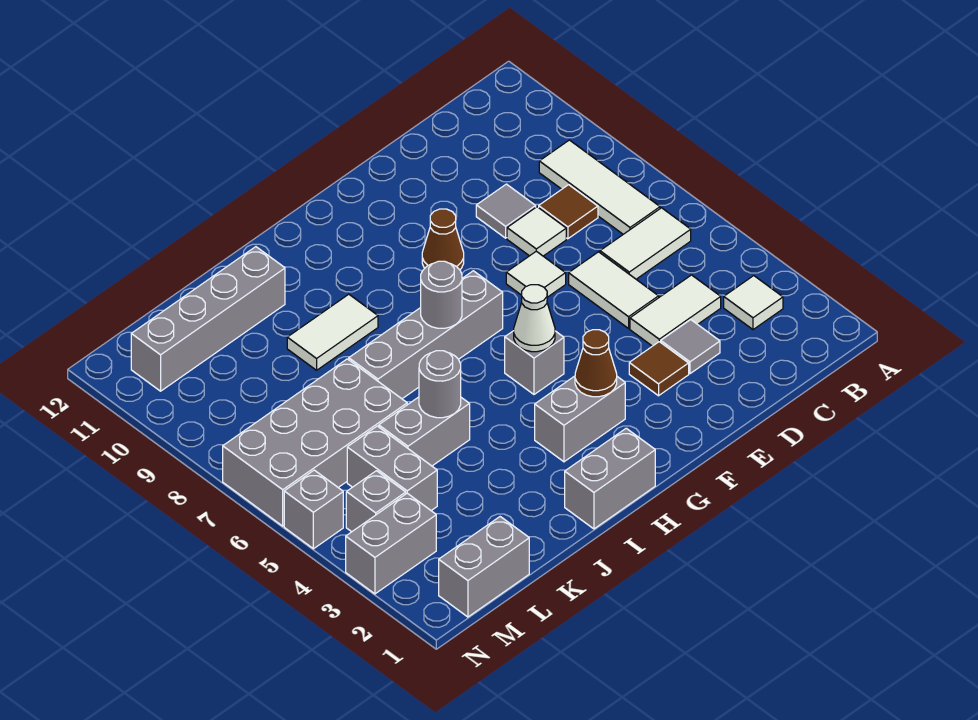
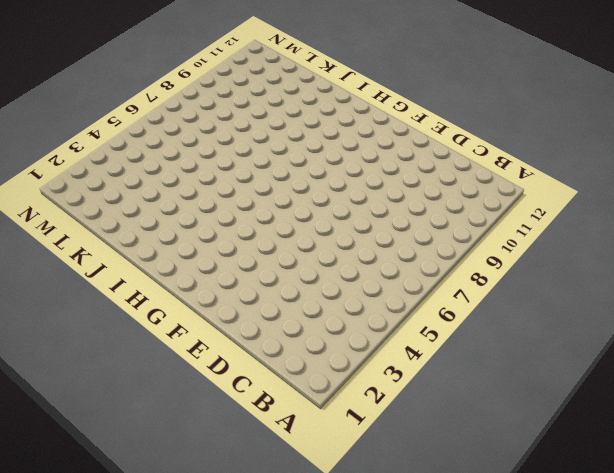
none -> white tile B3 level 1
none -> white tile B6:C6 level 1
none -> white tile B7:B9 level 1

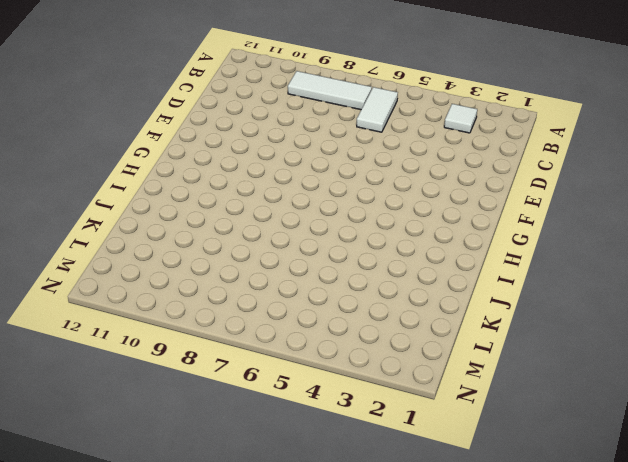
none -> white tile C4:D4 level 1
none -> brown tile C8 level 1
none -> grey tile D3 level 1

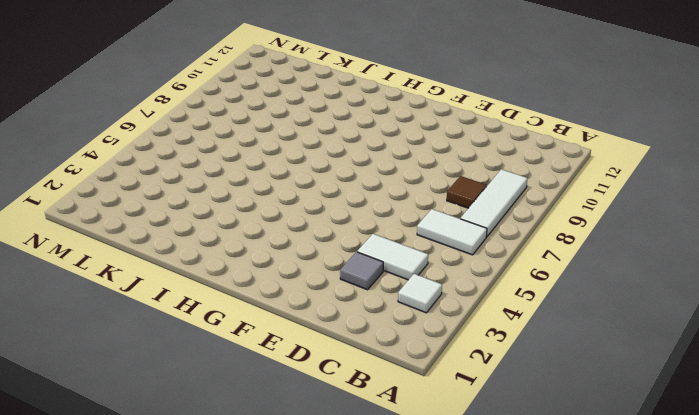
none -> white tile D5:D6 level 1
none -> white tile D8 level 1
none -> grey tile D9 level 1

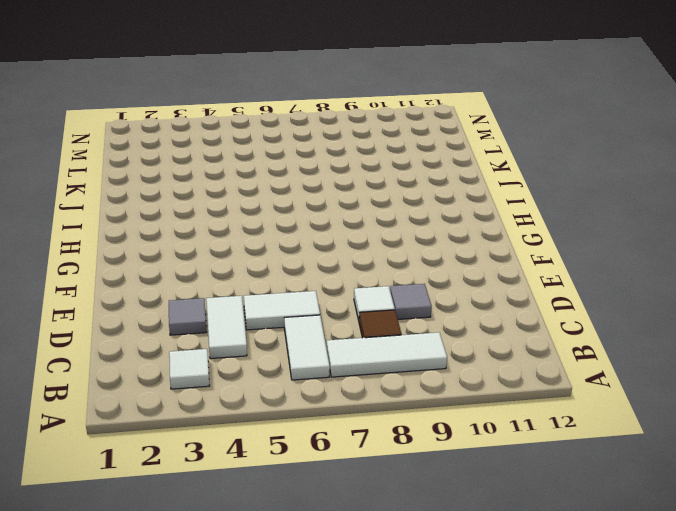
none -> brown tile E3 level 1
none -> white tile E7 level 1
none -> brown cone F9 level 1

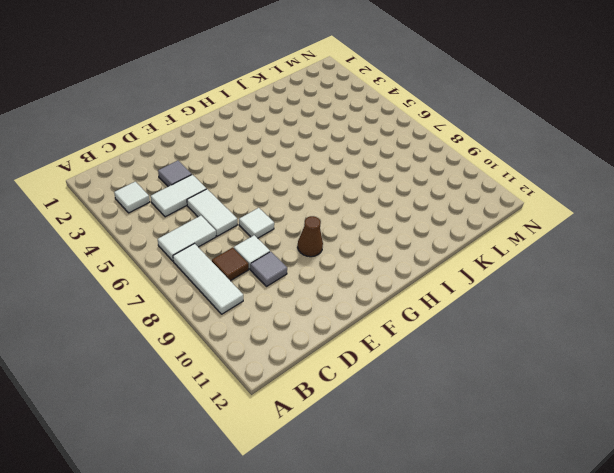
none -> brown tile E3 level 1
none -> grey brick G3:H3 level 1
none -> grey brick G5 level 1

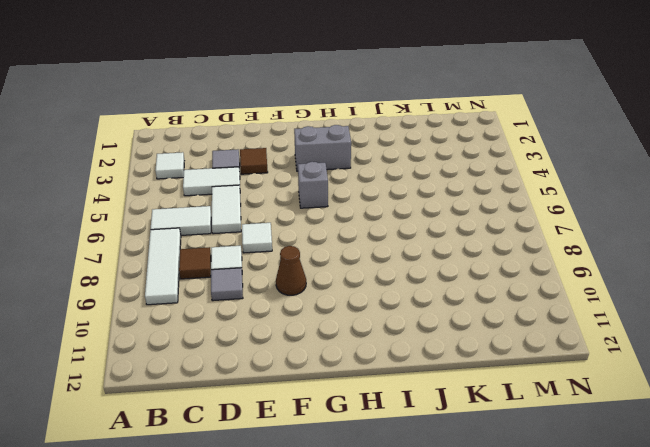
none -> grey brick G7:J7 level 1
none -> grey brick H1:I1 level 1
none -> white tile I9:J9 level 1

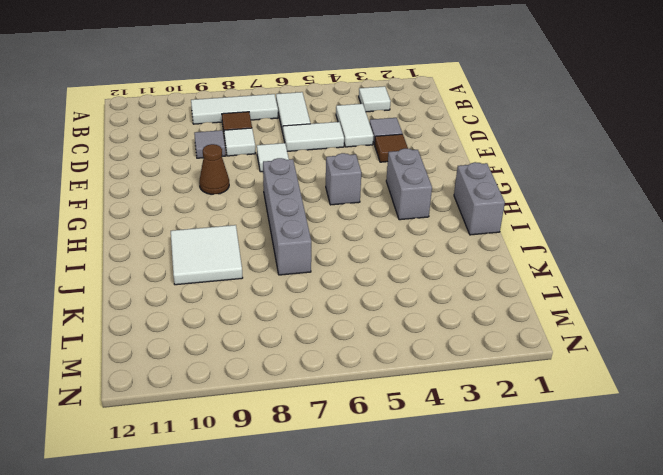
white tile I9:J10 level 1 -> white tile I9:J9 level 1
none -> grey brick J5:K5 level 1
none -> grey brick J11:M11 level 1
none -> grey brick K6:N7 level 1

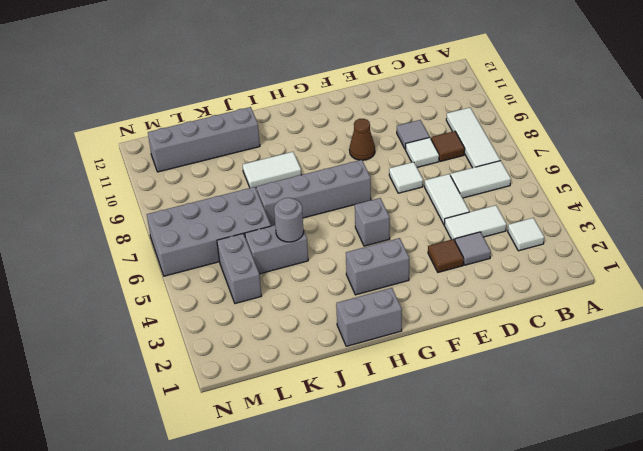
none -> grey brick L1:M1 level 1
none -> grey brick M3:N3 level 1
none -> grey brick M4 level 1

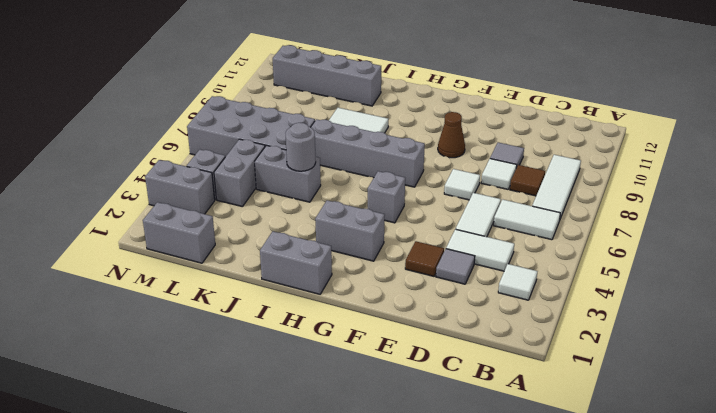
none -> grey brick N5 level 1
none -> brown cone G3 level 2
none -> white cone G5 level 2

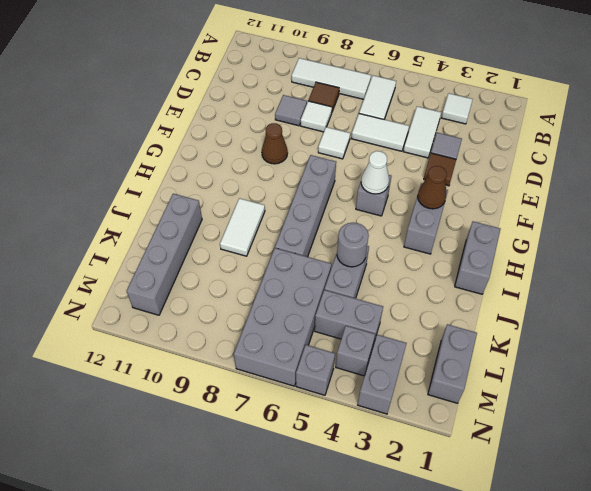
none -> grey round brick H7 level 2

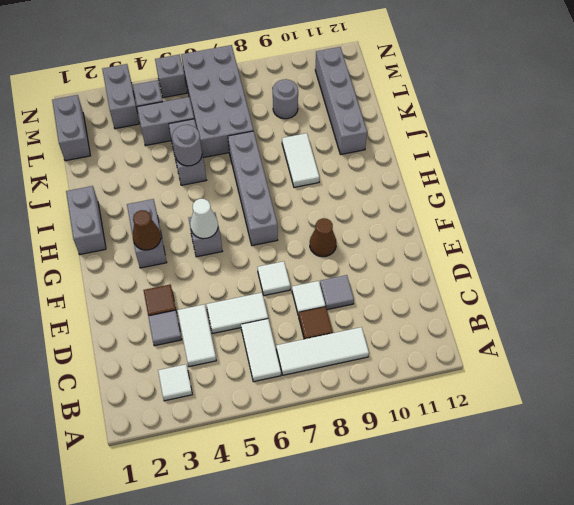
grey round brick L9 level 1 -> grey round brick H7 level 2

